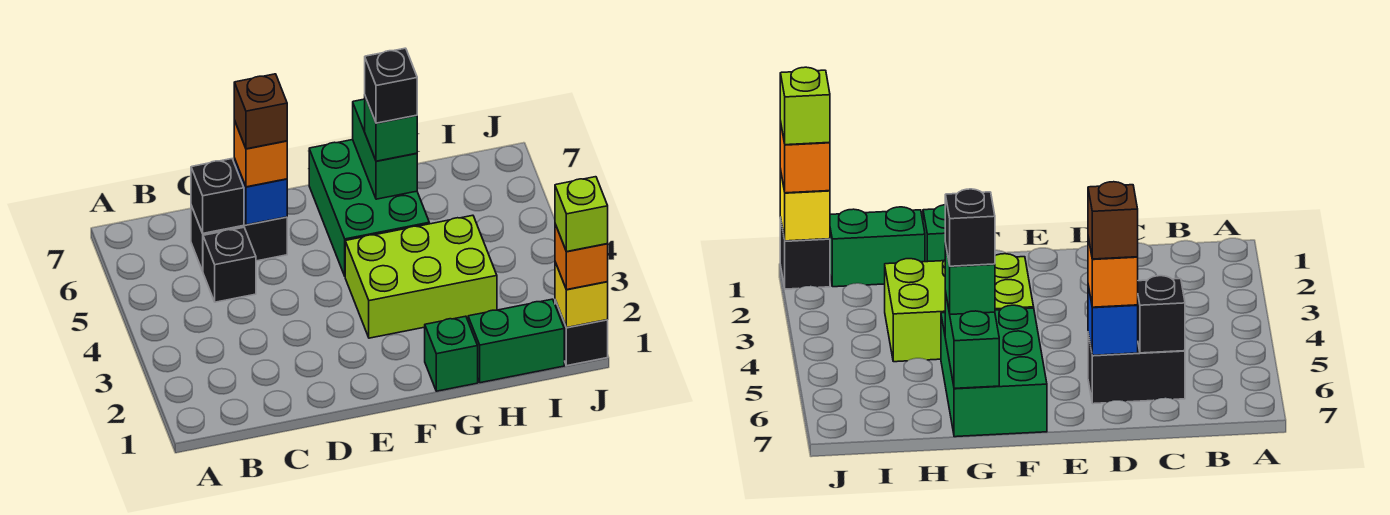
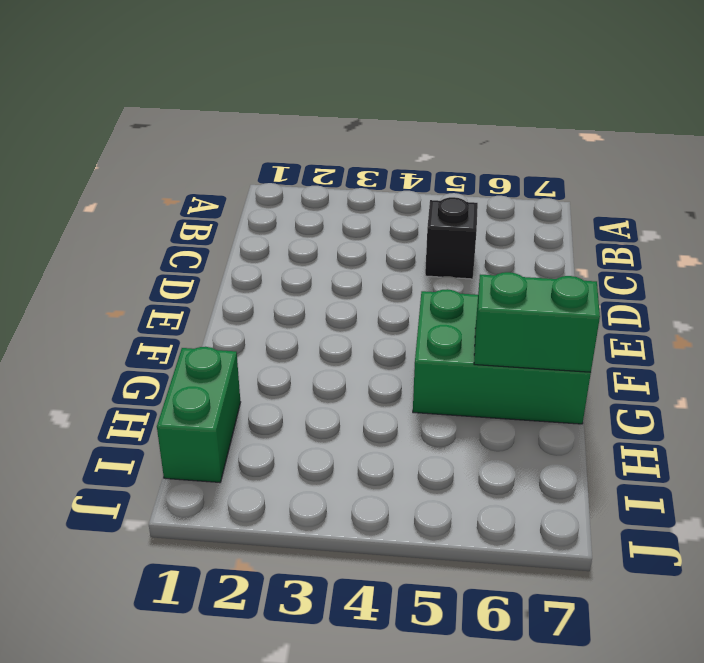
none -> black brick C6:D6 level 1
none -> lime brick F3:H4 level 1
none -> green brick G1 level 1

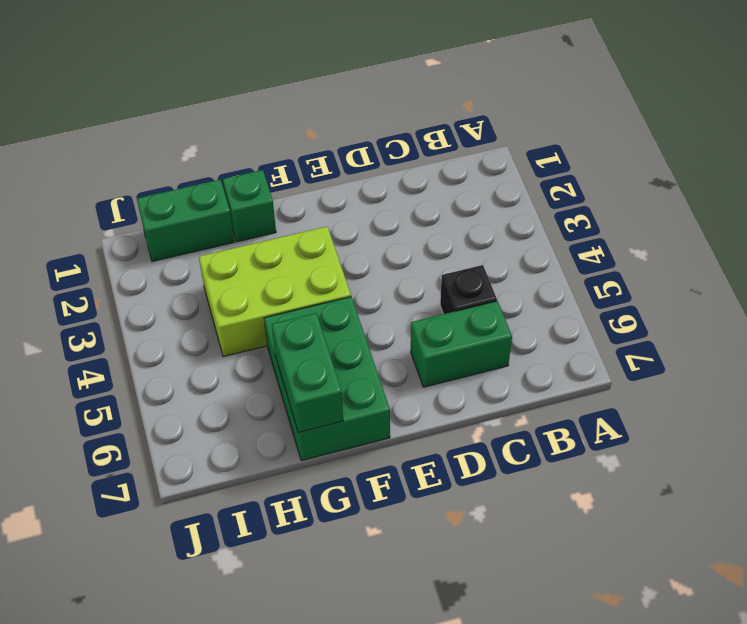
green brick C6:D6 level 1 -> black brick C6:D6 level 1
none -> black brick J1 level 1
none -> black brick C6 level 2
none -> blue brick D6 level 2

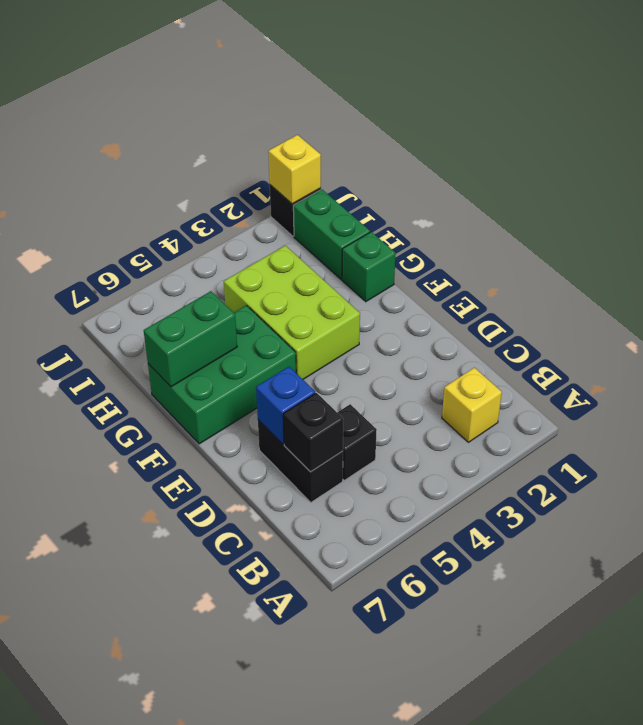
yellow brick B2 level 1 -> none
none -> orange brick D6 level 3
none -> green brick G6 level 3
none -> orange brick J1 level 3

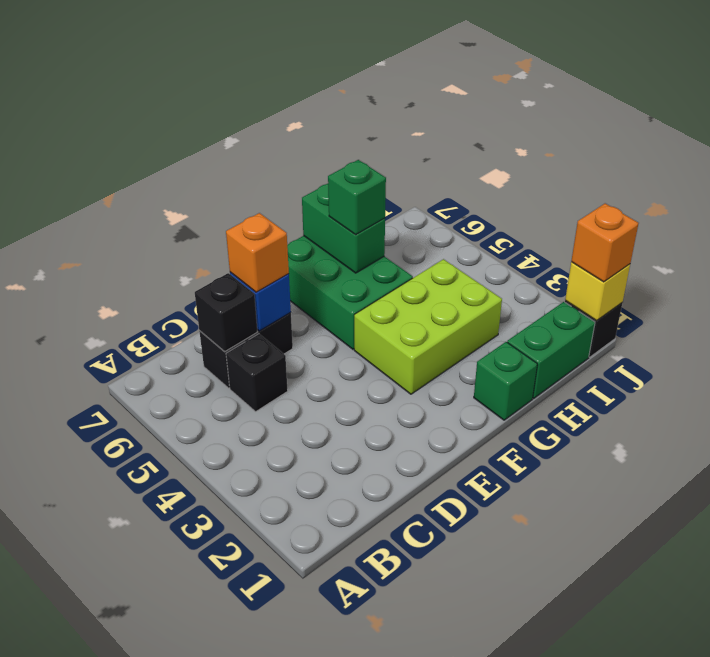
none -> brown brick D6 level 4
none -> black brick G6 level 4
none -> lime brick J1 level 4

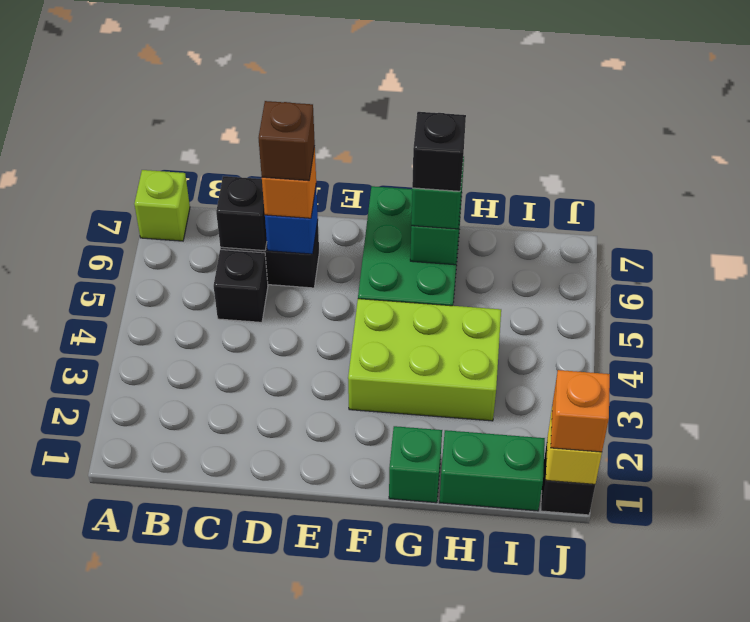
lime brick A7 level 1 -> lime brick J1 level 4

